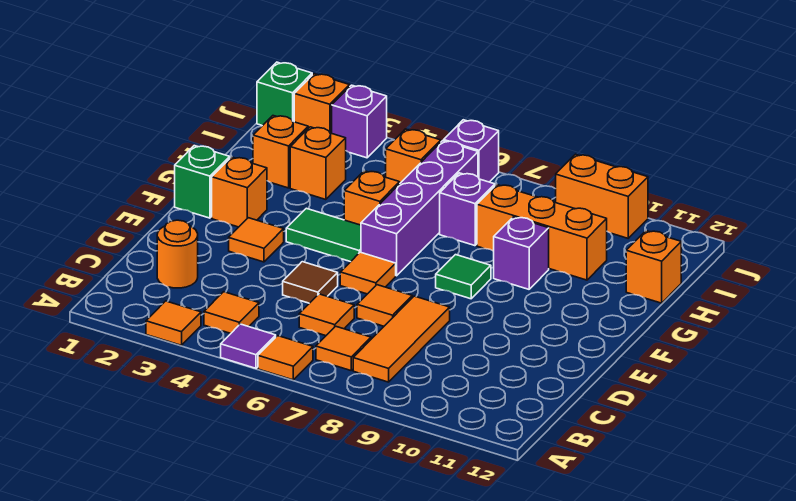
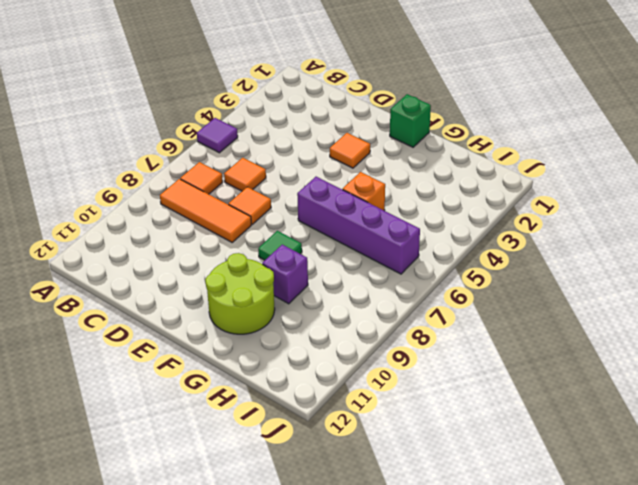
lime round brick F10:G11 level 1 -> none
none -> orange tile A3 level 1
none -> orange tile A6 level 1
none -> orange tile B4 level 1
none -> orange round brick C2 level 1

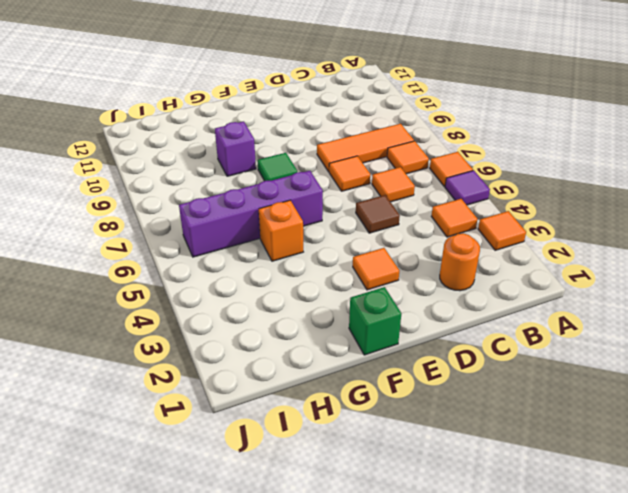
none -> orange tile E6 level 1
none -> orange brick F2 level 1
none -> green tile F4:F5 level 1
none -> orange brick H2 level 1

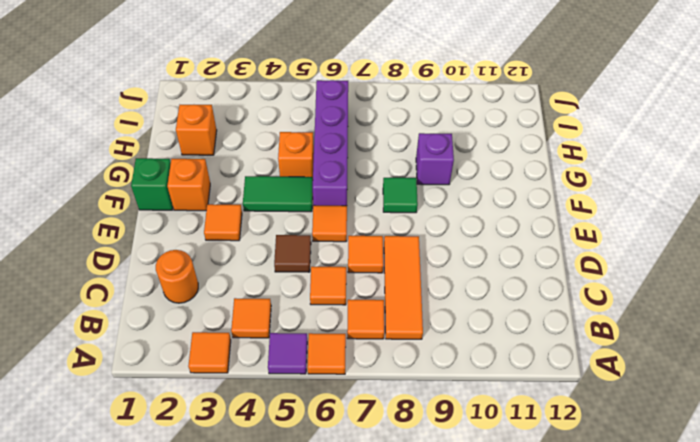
none -> orange brick H3 level 1
none -> purple brick H7 level 1
none -> orange brick H8:H10 level 1
none -> orange brick H12 level 1

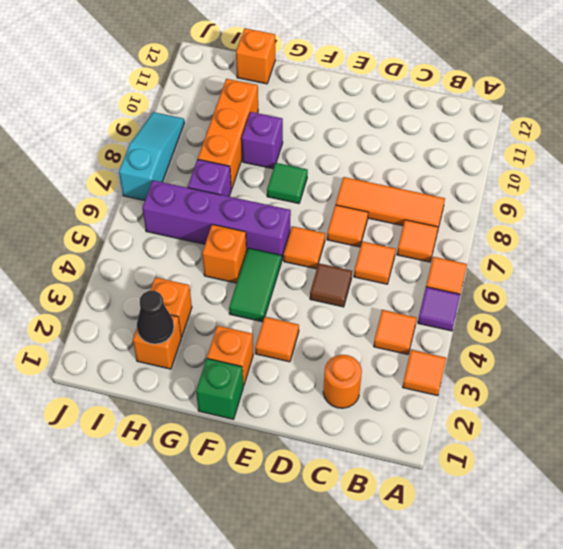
black cone H2 level 2 -> none
cyan slope J7:J9 level 1 top 7 -> orange brick J9:J10 level 1
none -> orange brick I5 level 1
none -> green brick J1 level 1
none -> orange brick J2 level 1
none -> purple brick J3 level 1

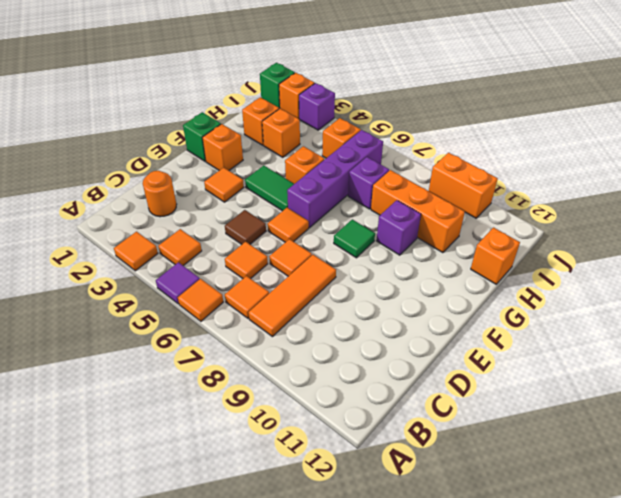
none -> purple brick J6 level 1

